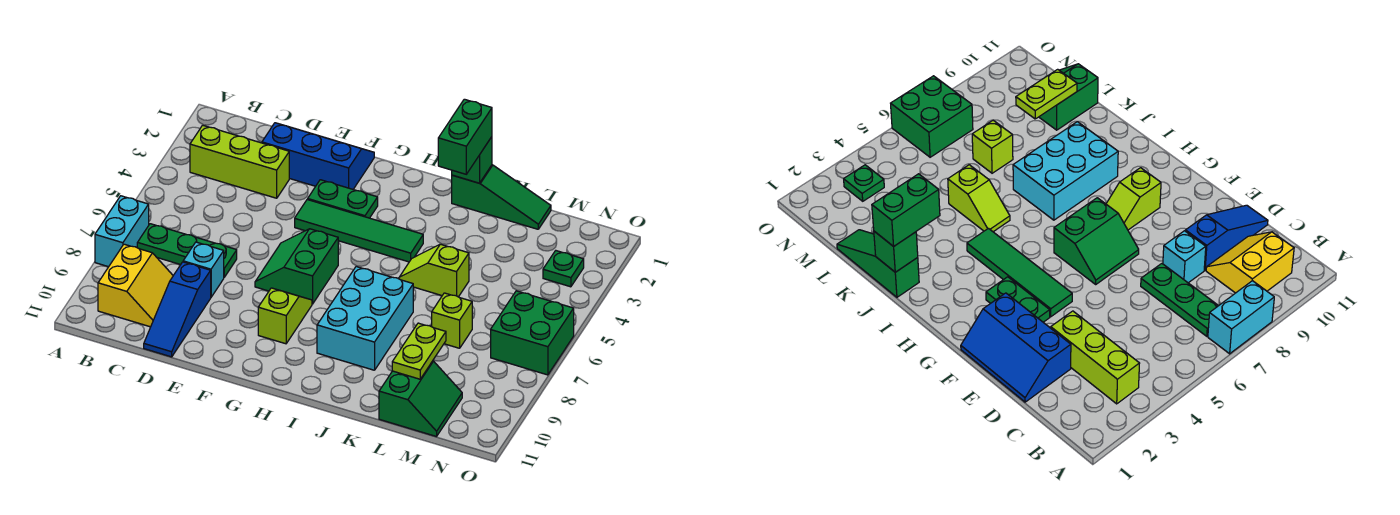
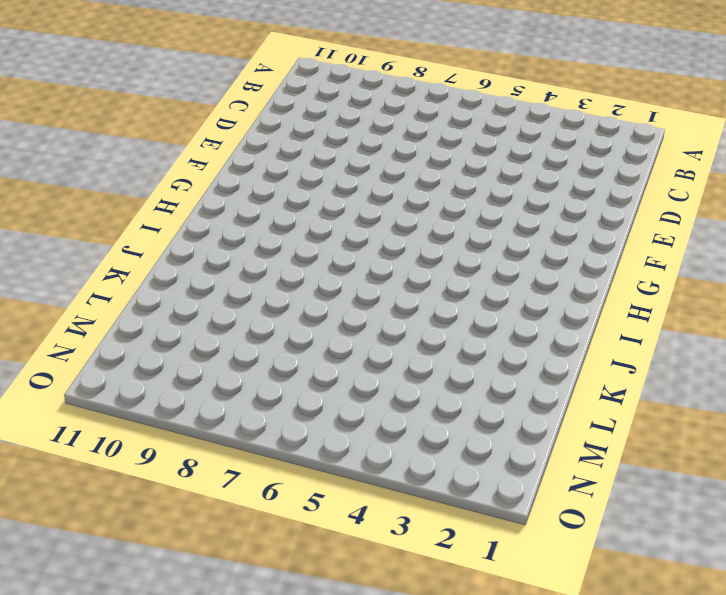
none -> cyan brick A7:A8 level 1
none -> lime brick B3:D3 level 1
none -> green plate B7:D7 level 1

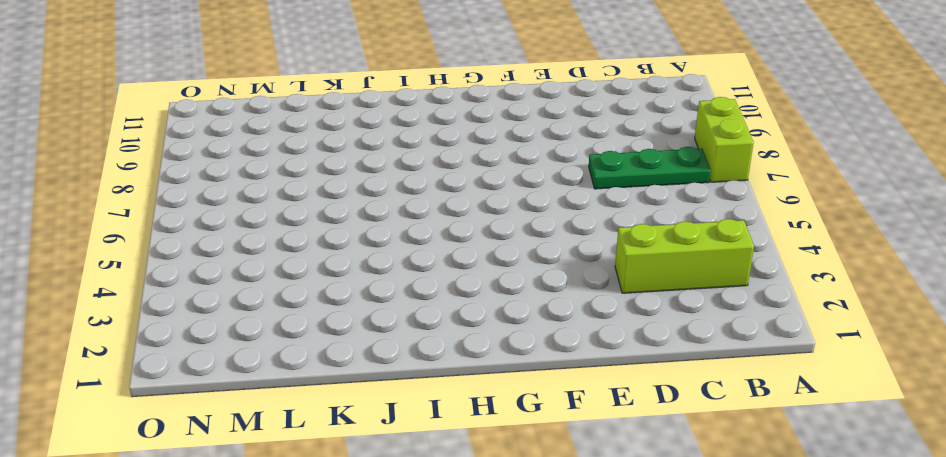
lime brick A7:A8 level 1 -> cyan brick A7:A8 level 1
none -> yellow slope B9:C10 level 1 top B
none -> blue slope D1:F2 level 1 top 2
none -> cyan brick D8 level 1

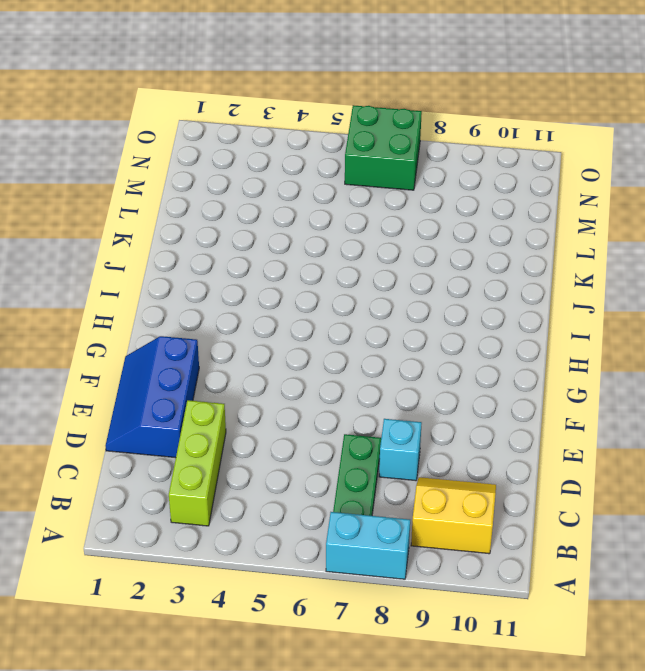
none -> blue slope D9:D11 level 1 top 9
none -> green plate F3:G3 level 1
none -> green tile F4:I4 level 1

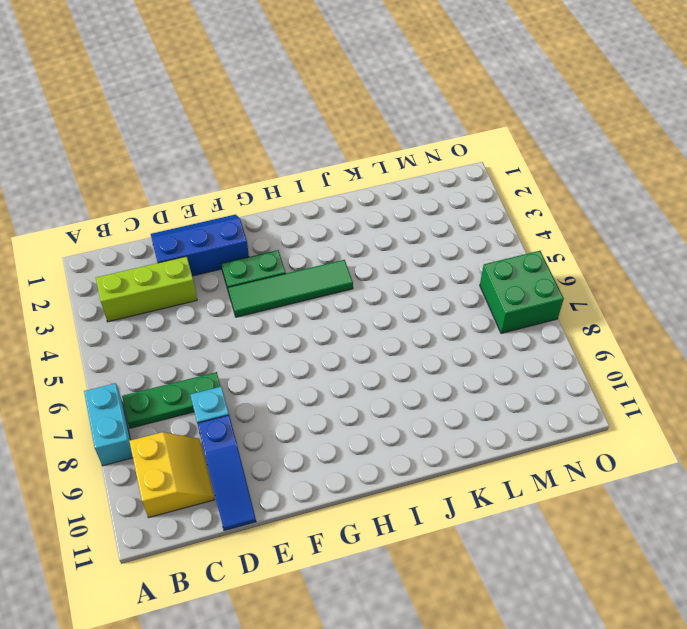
none -> green slope F6:G7 level 1 top G
none -> lime slope G8:G9 level 1 top 9
none -> cyan brick I7:J9 level 1

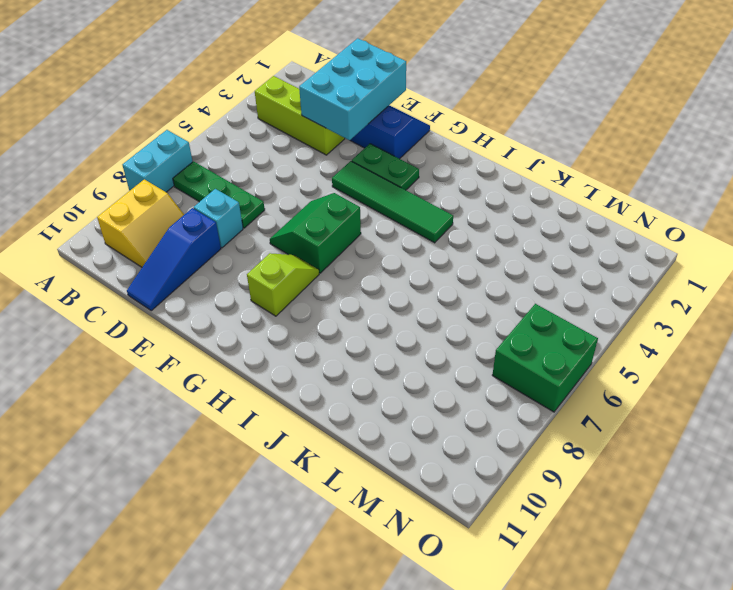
cyan brick D1:E3 level 2 -> cyan brick I7:J9 level 1
none -> green slope J1:L1 level 1 top J
none -> lime slope J5:K5 level 1 top K
none -> lime brick L7 level 1

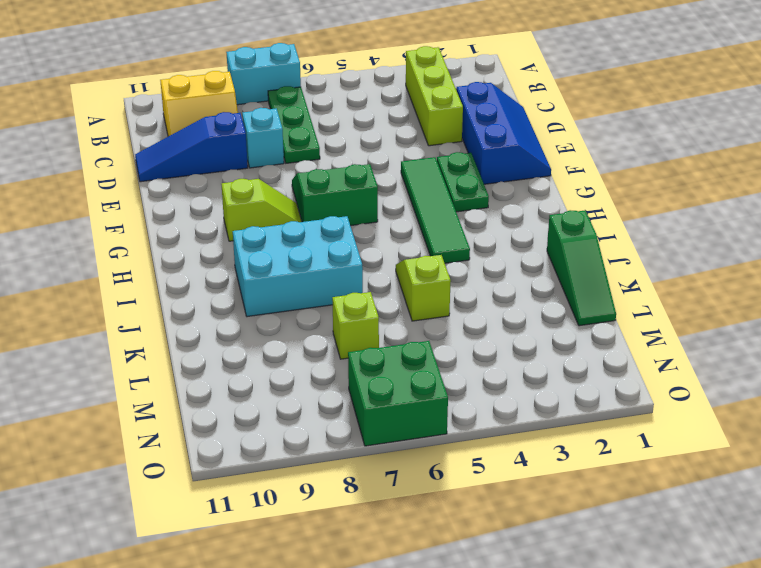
none -> green slope L10:M11 level 1 top L
none -> green plate N3 level 1
none -> green brick J1 level 2

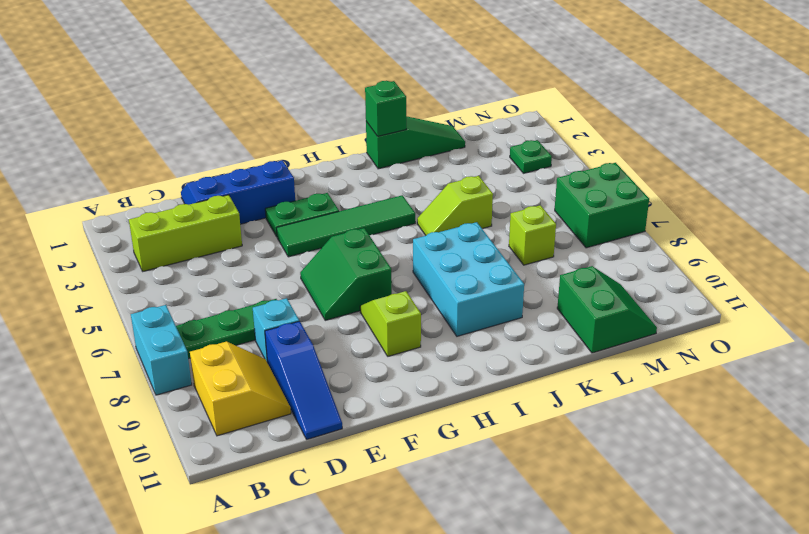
none -> lime plate L9:L10 level 2
none -> green brick J1:J2 level 3

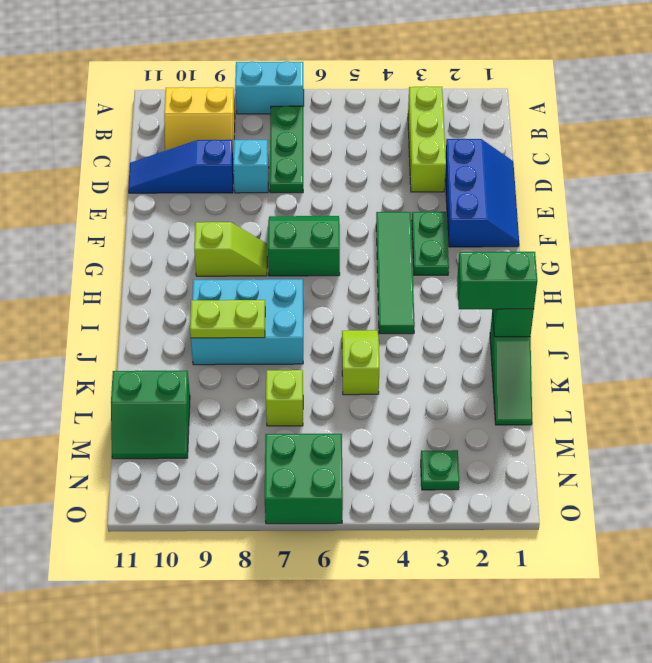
lime plate J8:J9 level 2 -> lime plate L9:L10 level 2

